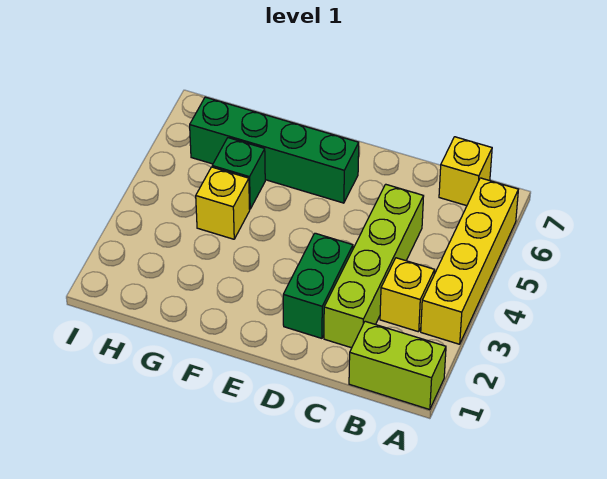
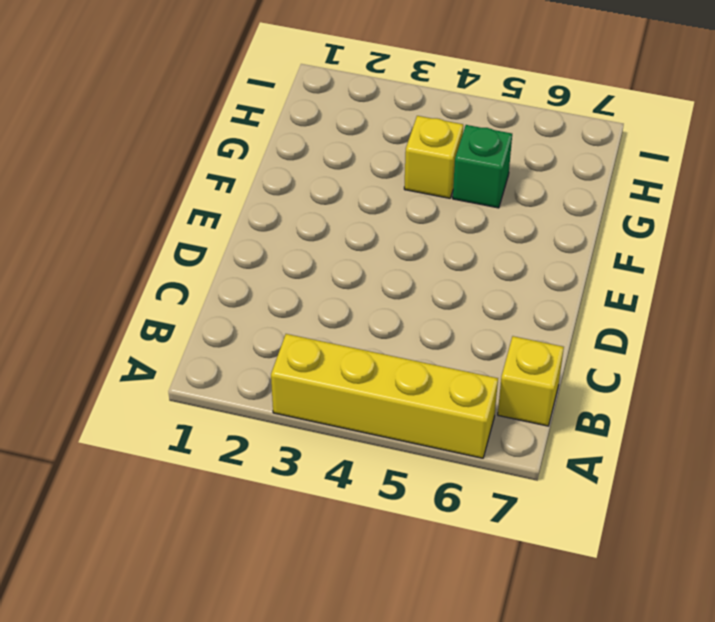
none -> lime brick A1:B1 level 1
none -> yellow brick B3 level 1

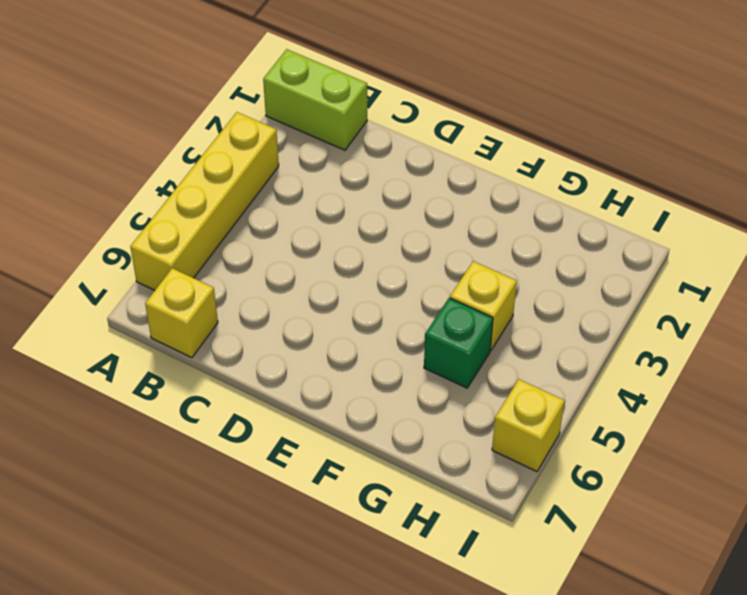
yellow brick I6 level 1 -> yellow brick B3 level 1
none -> lime brick C2:C5 level 1
none -> green brick D2:D3 level 1

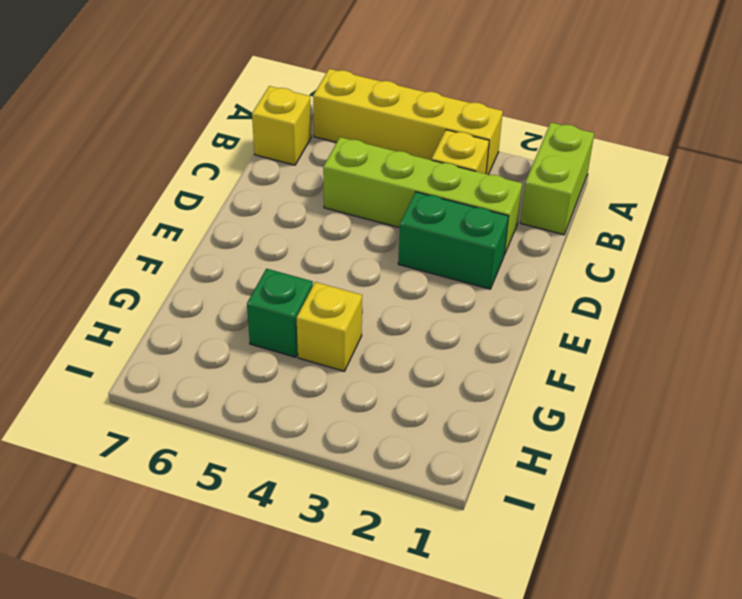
none -> green brick E6:H6 level 1

